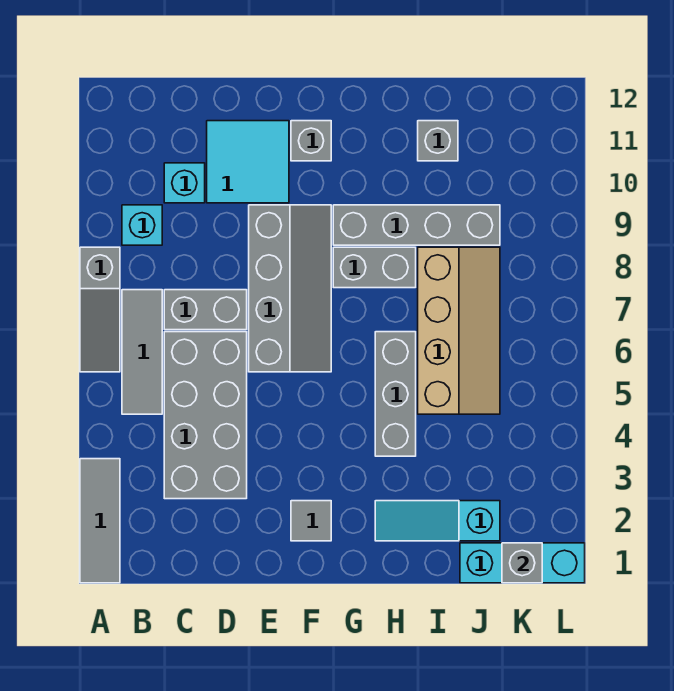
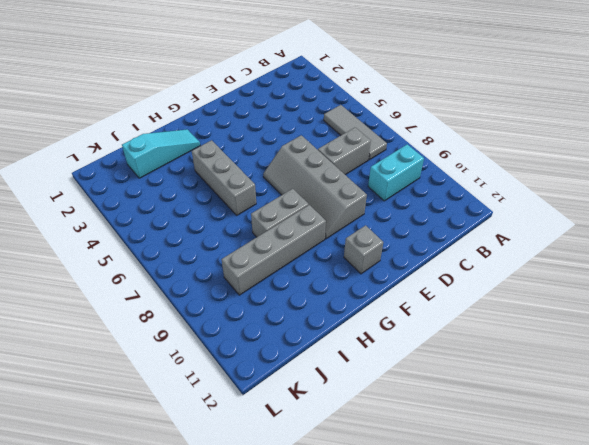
cyan brick B9:C9 level 1 -> cyan brick B9 level 1
none -> grey tile A1:A3 level 1
none -> grey slope A6:A8 level 1 top 8
none -> grey brick C3:D6 level 1

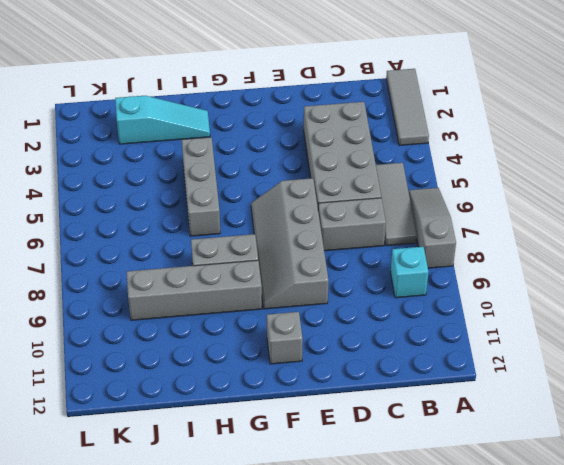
none -> cyan brick C10 level 1
none -> cyan tile D10:E11 level 1
none -> grey tile F2 level 1

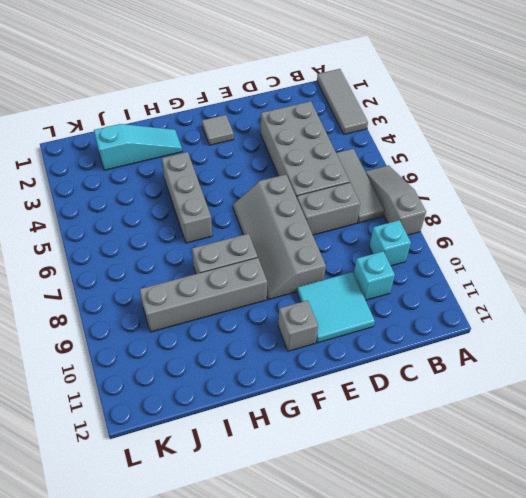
none -> tan slope I5:J8 level 1 top I
none -> grey brick I11 level 1
none -> cyan brick J1:L1 level 1

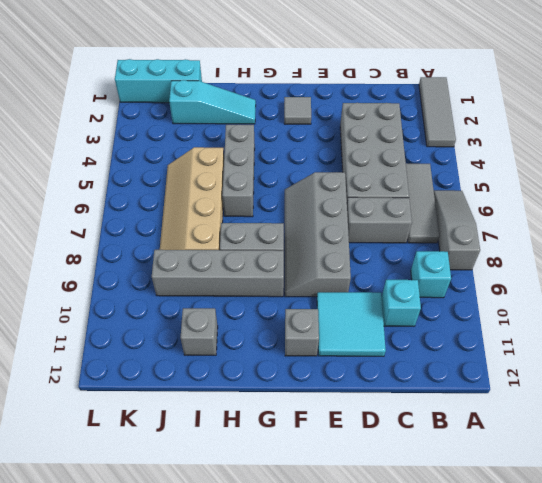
none -> grey brick K1 level 2

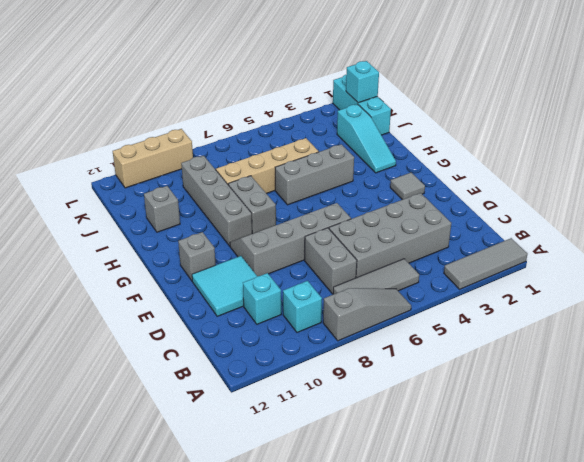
cyan brick K1 level 2 -> grey brick K1 level 2
tan brick L9:L11 level 1 -> none

